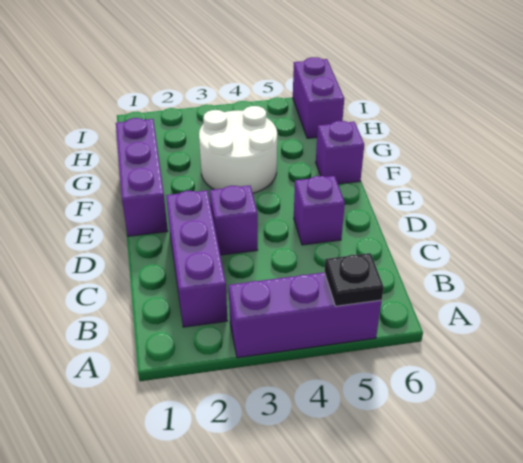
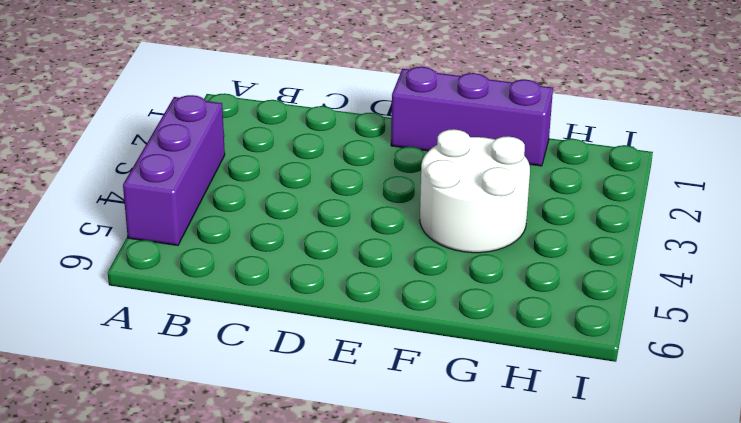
none -> purple brick B2:D2 level 1
none -> purple brick D3 level 1

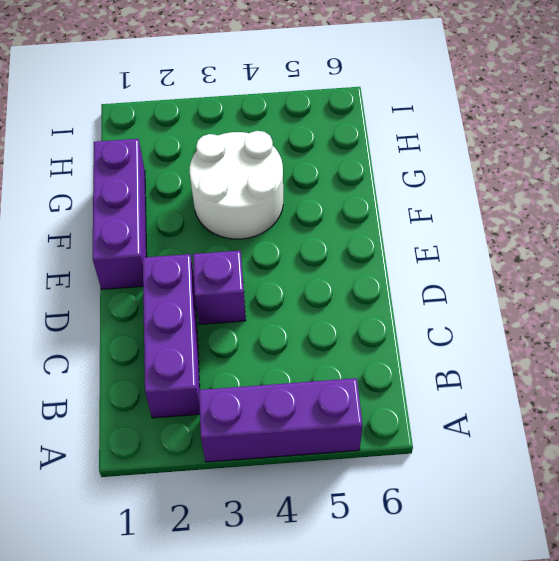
none -> purple brick D5 level 1
none -> purple brick F6 level 1

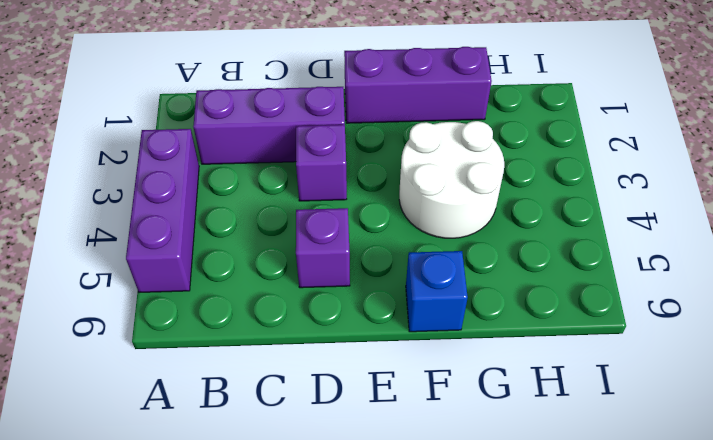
blue brick F6 level 1 -> purple brick F6 level 1
none -> purple brick H6:I6 level 1
none -> black plate A5 level 2

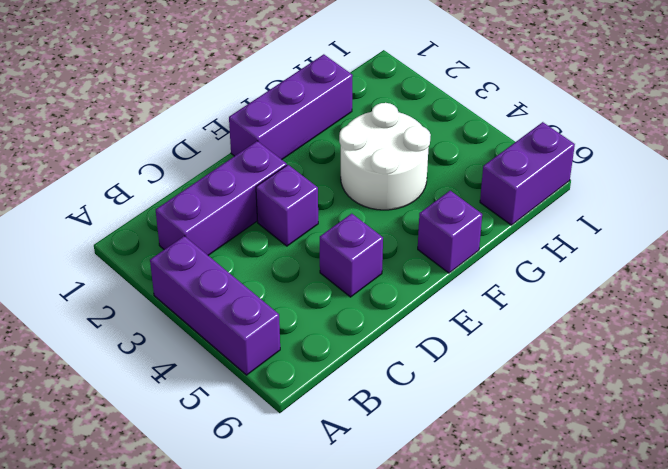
none -> black plate A5 level 2

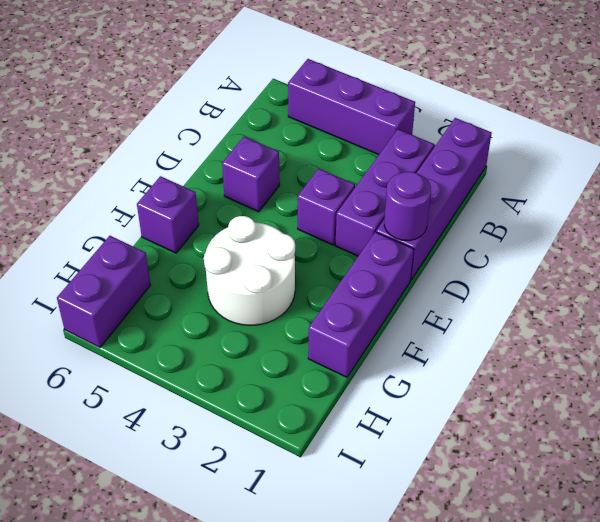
purple brick A1:D1 level 1 -> none
purple round brick D1 level 2 -> none
none -> black plate A5 level 2

